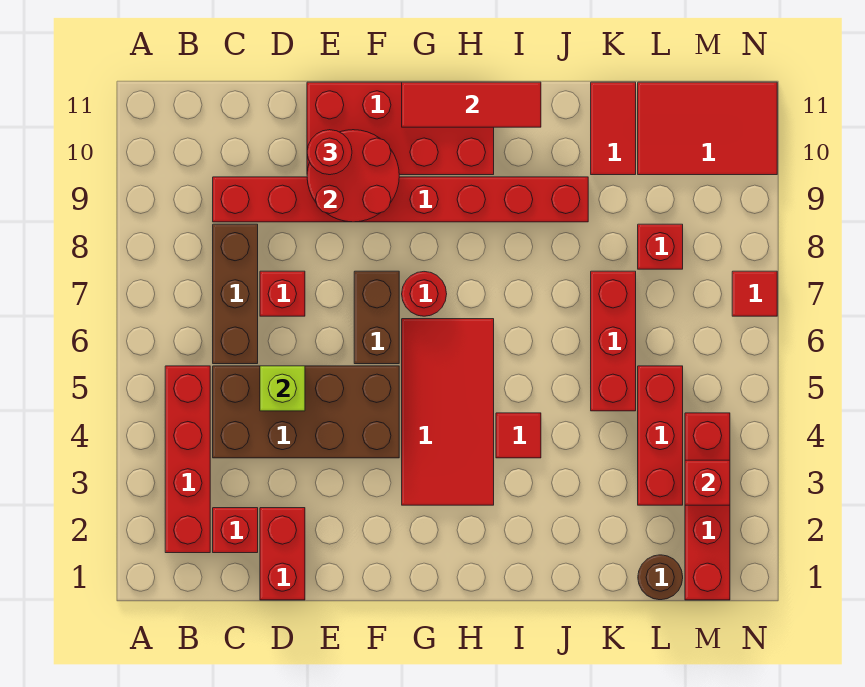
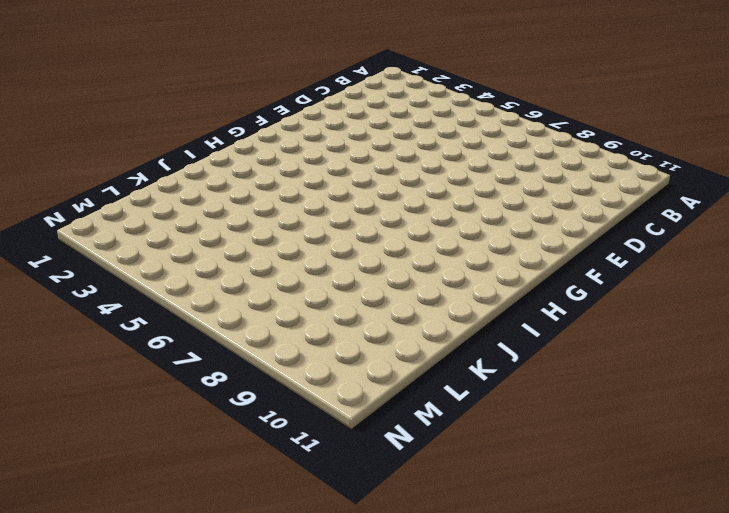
none -> red brick B2:B5 level 1
none -> red brick C2 level 1
none -> brown brick C4:F5 level 1

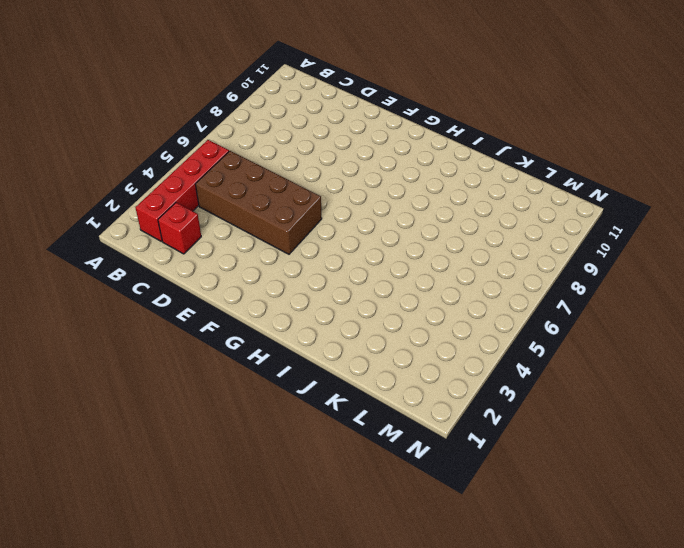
none -> brown brick C6:C8 level 1
none -> red brick C9:J9 level 1
none -> red brick D1:D2 level 1

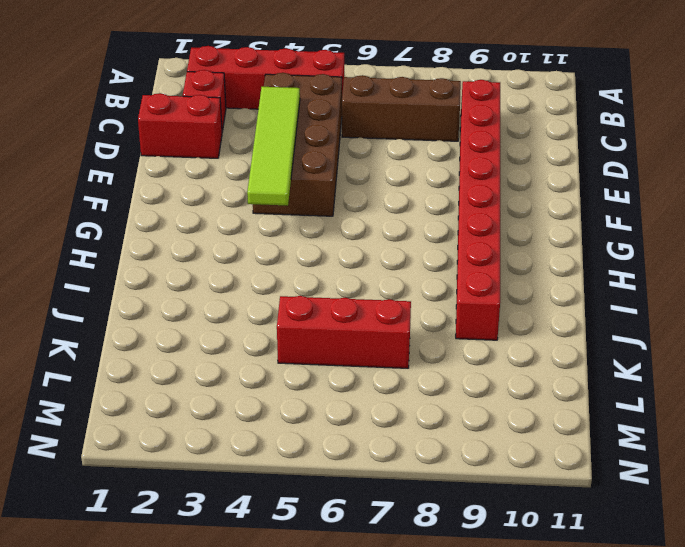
lime tile D4:G4 level 2 -> none
none -> red brick D7 level 1
none -> red brick E10:H11 level 1
none -> brown brick F6:F7 level 1

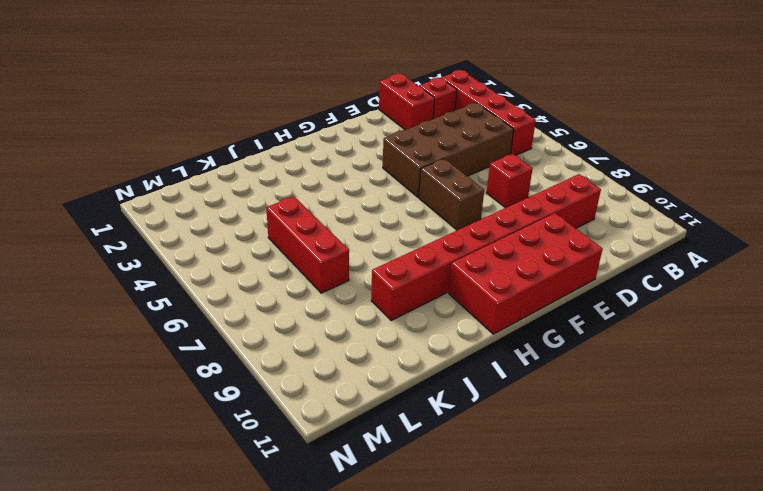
none -> brown brick C6:C8 level 1
none -> red tile G3:H6 level 1
none -> red round brick G7 level 1

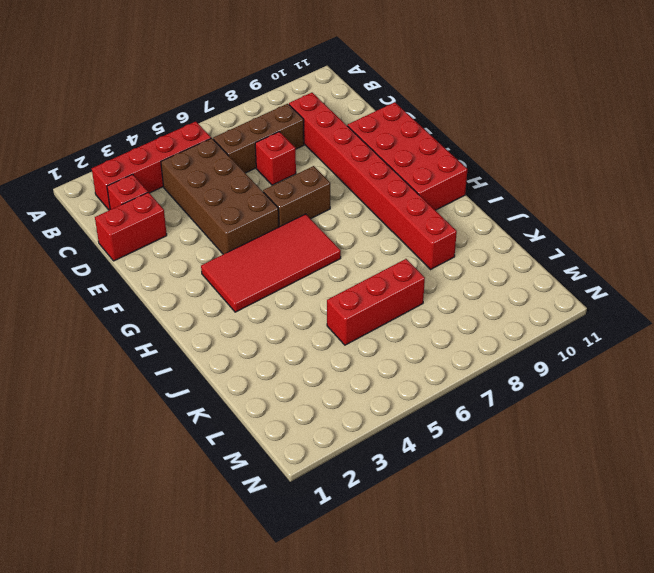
none -> red round brick G7 level 1
none -> red tile I4 level 1
none -> red tile K10:K11 level 1

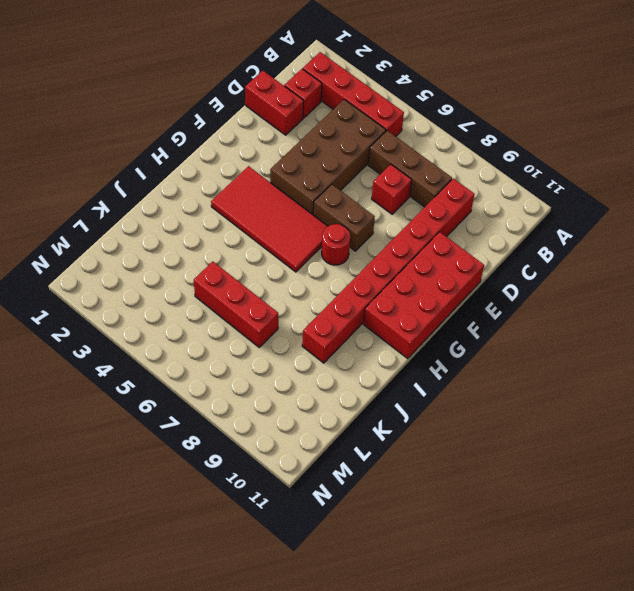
none -> red tile I4 level 1
none -> red tile K10:K11 level 1
none -> brown round brick L1 level 1

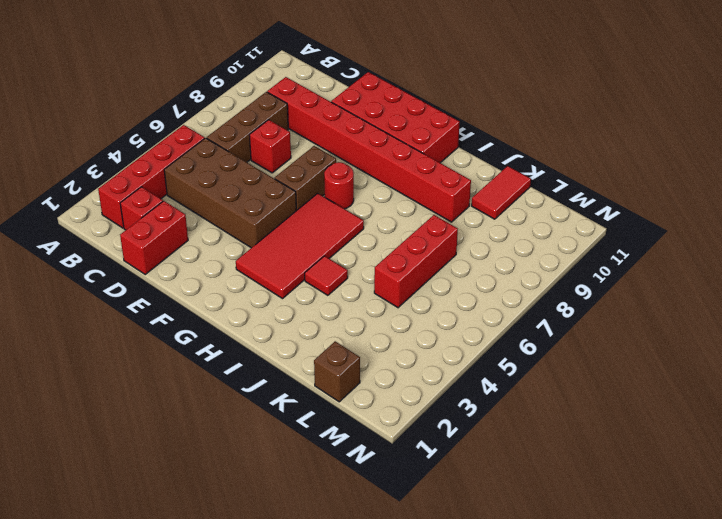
brown brick L1 level 1 -> brown round brick L1 level 1
none -> red brick L3:L5 level 1
none -> red brick L8 level 1
none -> red tile L10:N11 level 1

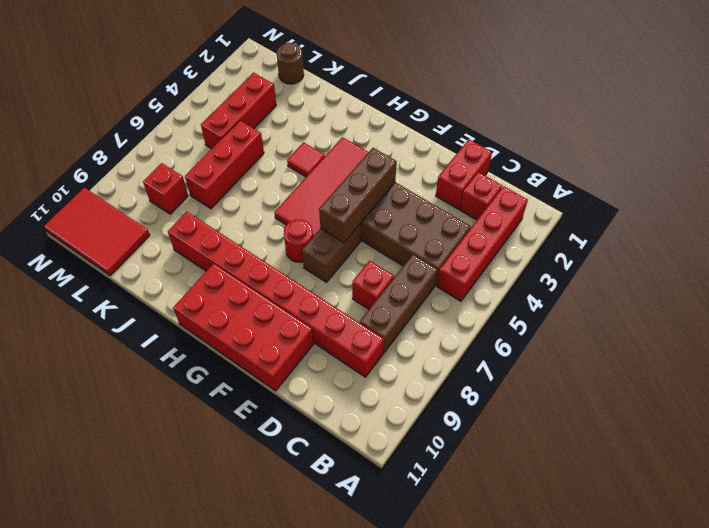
brown brick F4:F6 level 2 -> none
none -> red tile K10:K11 level 1
none -> red brick M1:M4 level 1
none -> red tile N7 level 1

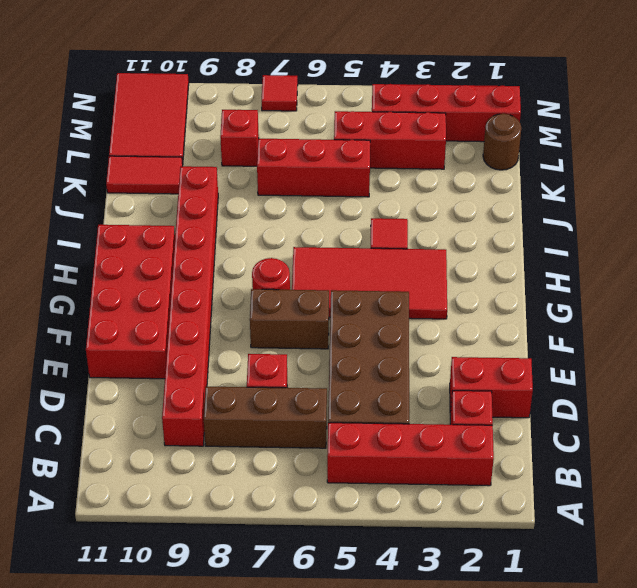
none -> lime brick D5 level 2
none -> red round brick E9:F10 level 2
none -> red tile G11:I11 level 2

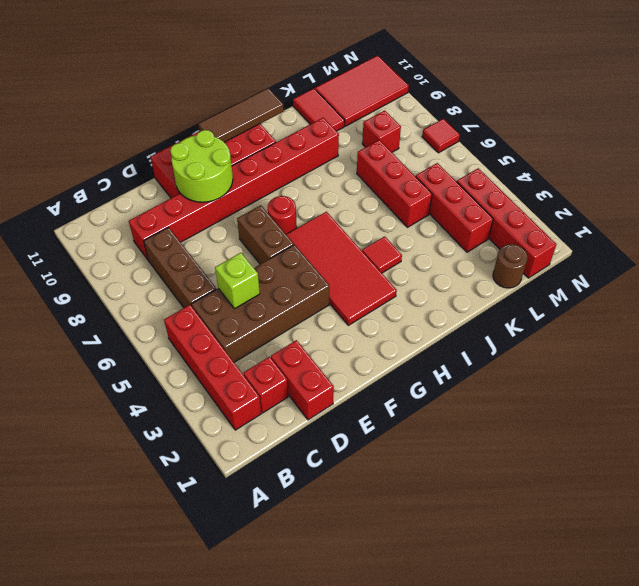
lime round brick E9:F10 level 2 -> red round brick E9:F10 level 2
brown tile G11:I11 level 2 -> red tile G11:I11 level 2
none -> red brick D7 level 1
none -> red brick M3 level 2
none -> red round brick E10 level 3

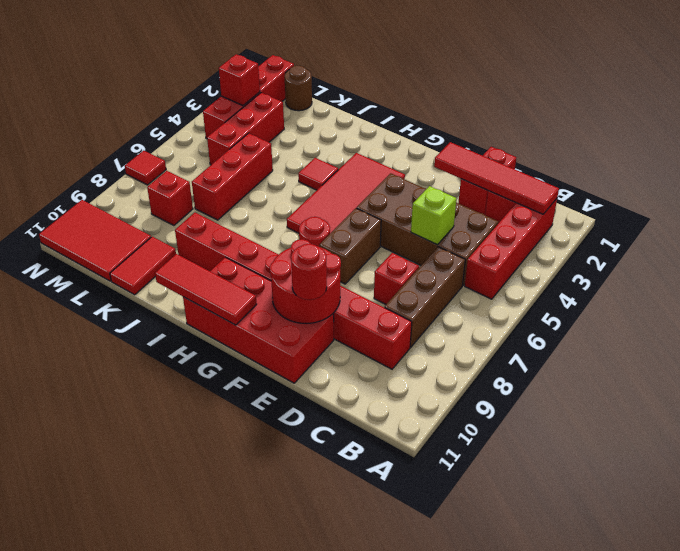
red tile B2:E2 level 2 -> none

